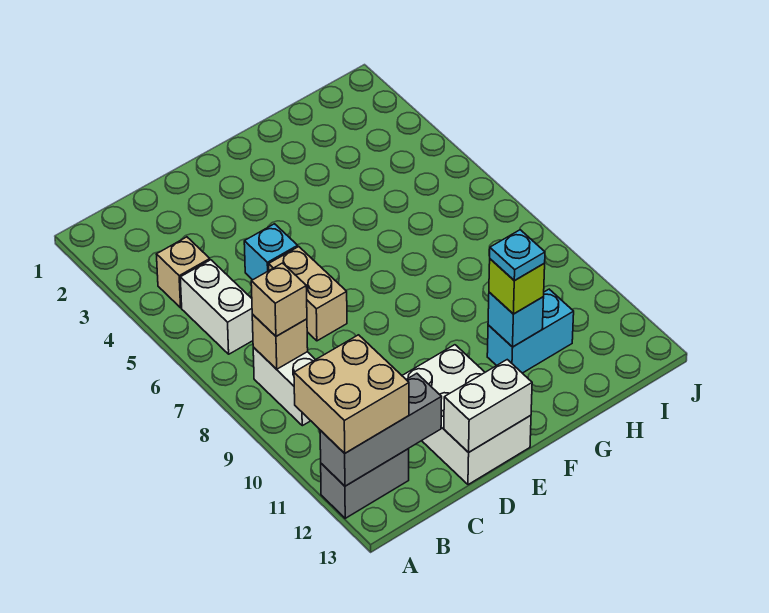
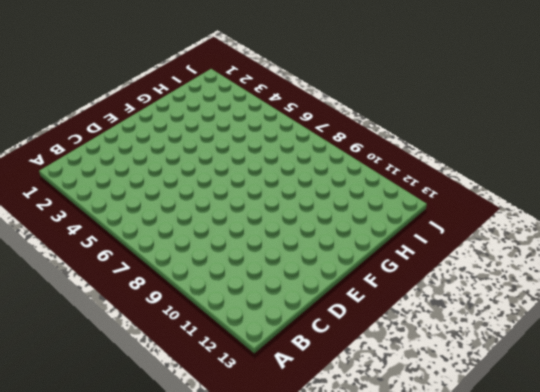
none -> grey brick A12:B12 level 1
none -> tan brick B4 level 1
none -> white brick B5:B6 level 1

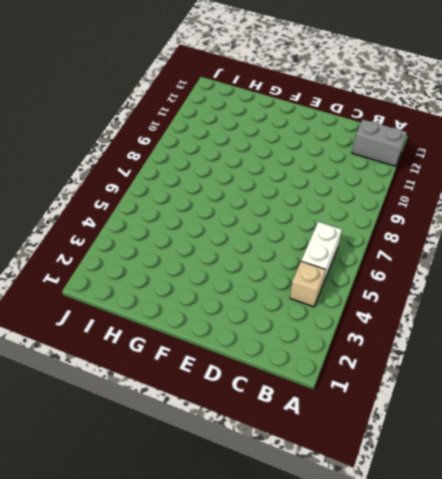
none -> white brick B8:B9 level 1
none -> cyan brick D5 level 1
none -> tan brick D6:D7 level 1

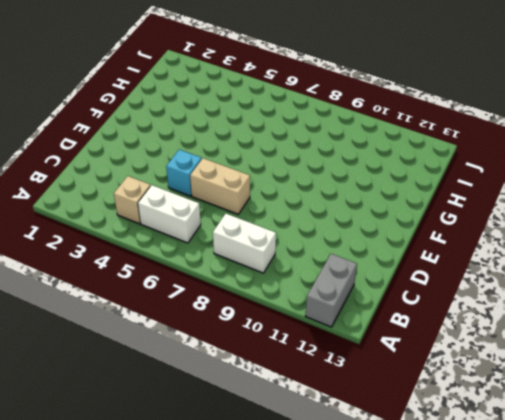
none -> white brick D11:E13 level 1
none -> cyan brick G11:H11 level 1
none -> grey brick A12:C12 level 2

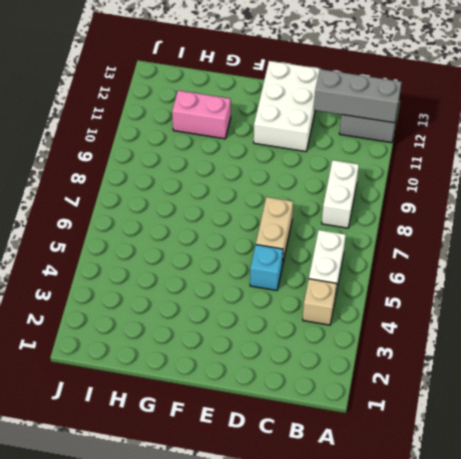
pink brick G11:H11 level 1 -> cyan brick G11:H11 level 1
none -> tan brick B8 level 2
none -> white brick D13:E13 level 2
none -> cyan brick G11 level 2

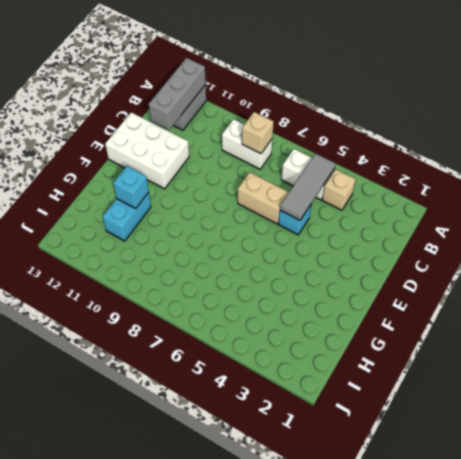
grey tile B5:D5 level 2 -> none
none -> white brick D13:E13 level 2
none -> tan brick A11:B12 level 3
none -> tan brick B8 level 3

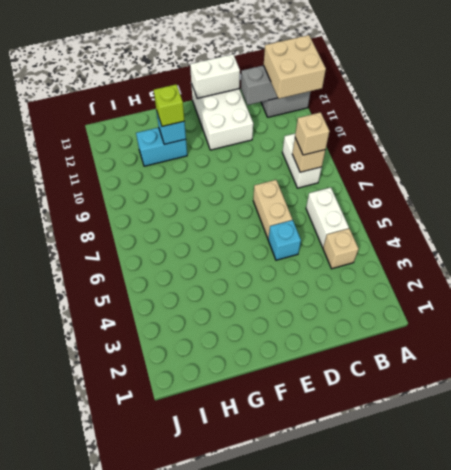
none -> cyan plate G11 level 4

